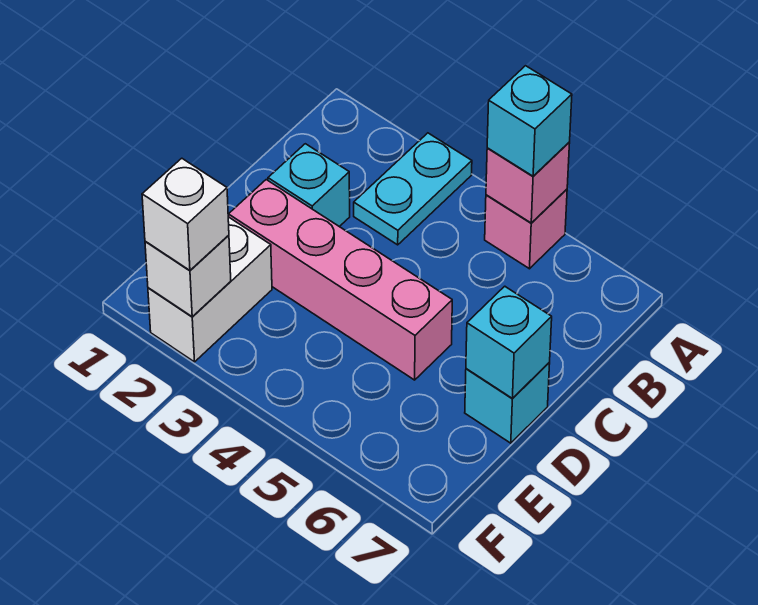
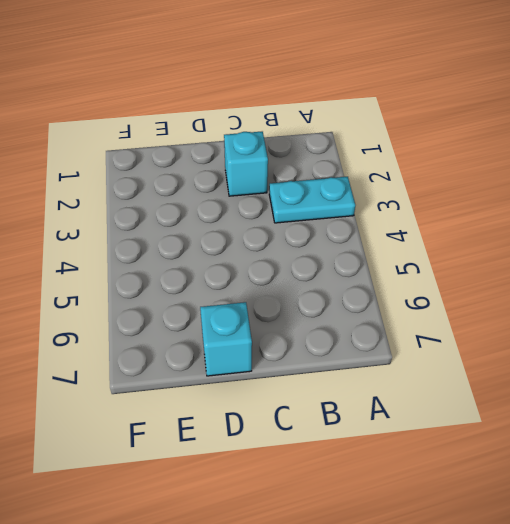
none -> pink brick A5 level 1
none -> pink brick D2:D5 level 1

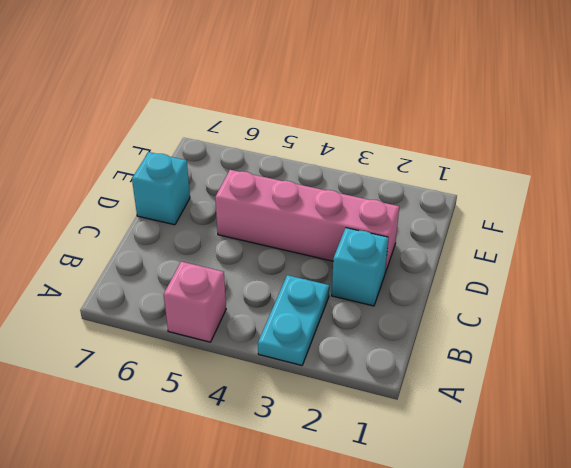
none -> white brick E2:F2 level 1
none -> pink brick A5 level 2

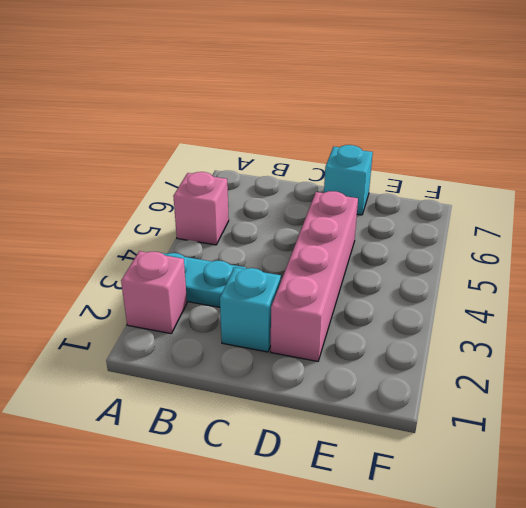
pink brick A2 level 1 -> pink brick A5 level 2
none -> white brick E2:F2 level 1
none -> cyan brick D7 level 2

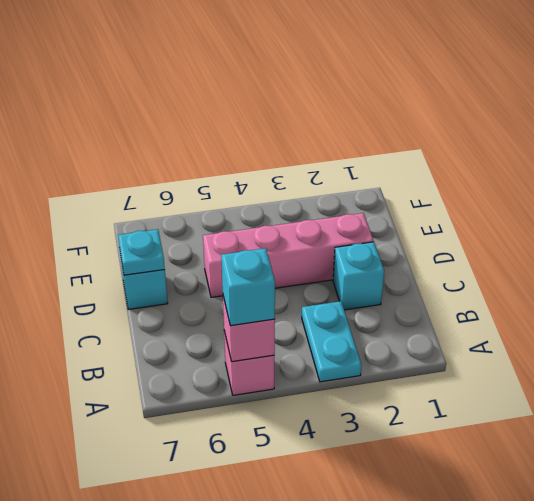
cyan plate D7 level 2 -> cyan brick D7 level 2
none -> white brick E2:F2 level 1
none -> white brick F2 level 2

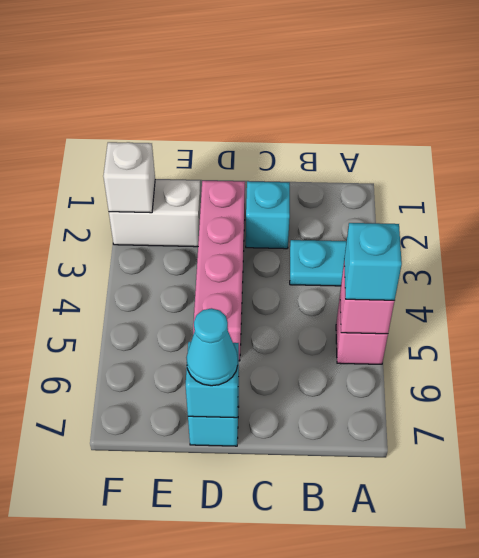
cyan cone D7 level 3 -> none
none -> white brick F2 level 3

